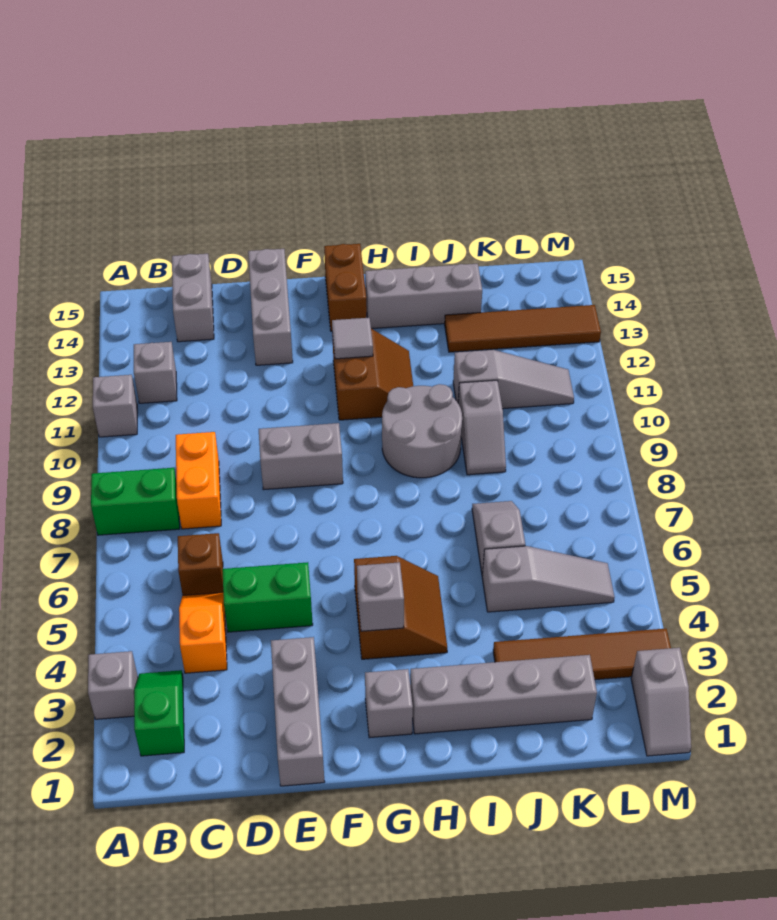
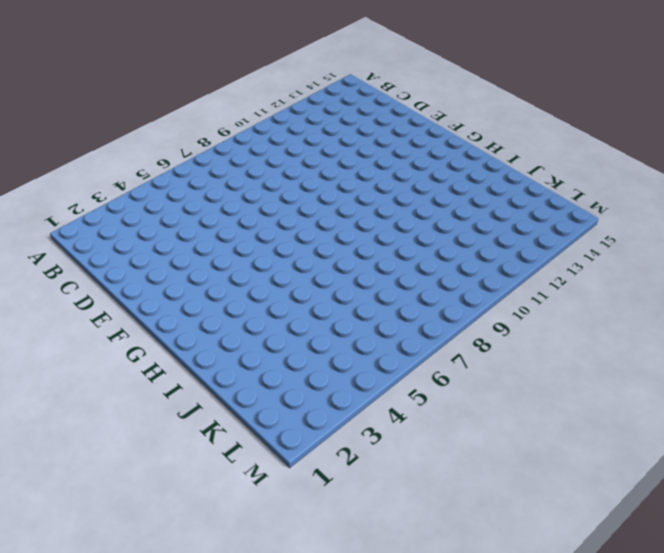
none -> grey brick A3 level 1
none -> green brick A8:B8 level 1
none -> grey brick A11 level 1

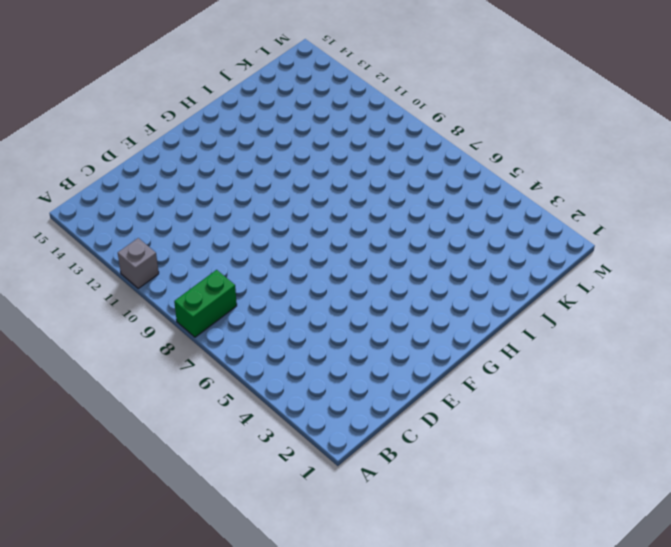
none -> grey brick A3 level 1
none -> green slope B2:B3 level 1 top 2
none -> grey brick B12 level 1

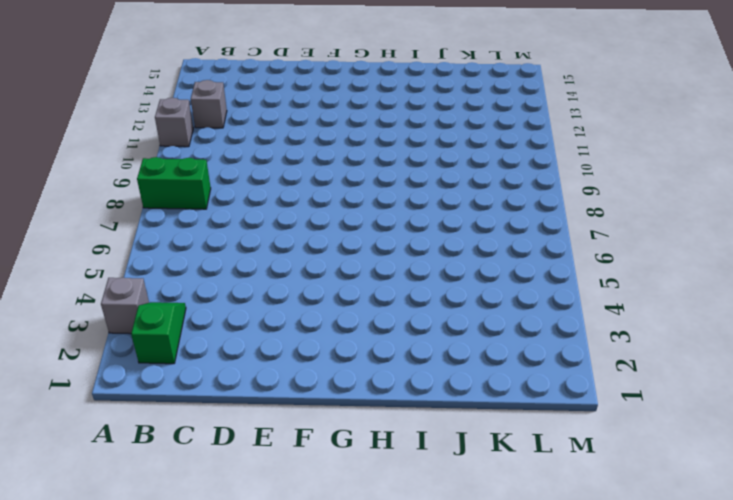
none -> orange slope C4:C5 level 1 top 4
none -> brown brick C6 level 1
none -> orange brick C8:C9 level 1

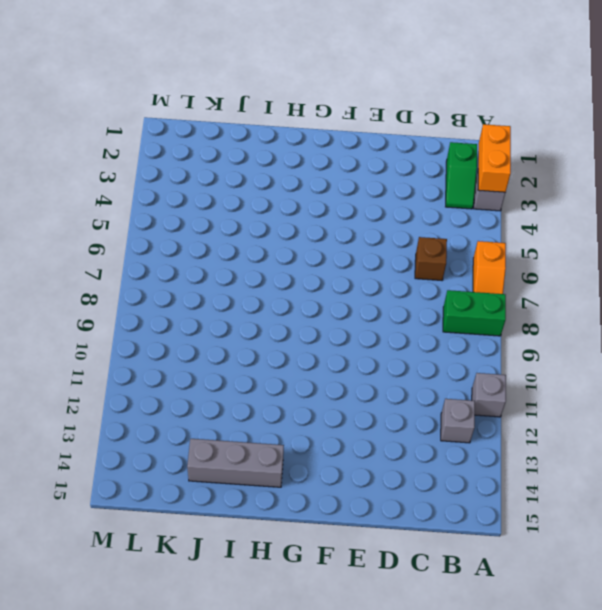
orange brick A2:A3 level 2 -> orange brick C8:C9 level 1
orange slope A6:A7 level 1 top 6 -> orange slope C4:C5 level 1 top 4
none -> grey brick C14:C15 level 1
none -> green brick D5:E5 level 1
none -> grey brick E1:E3 level 1

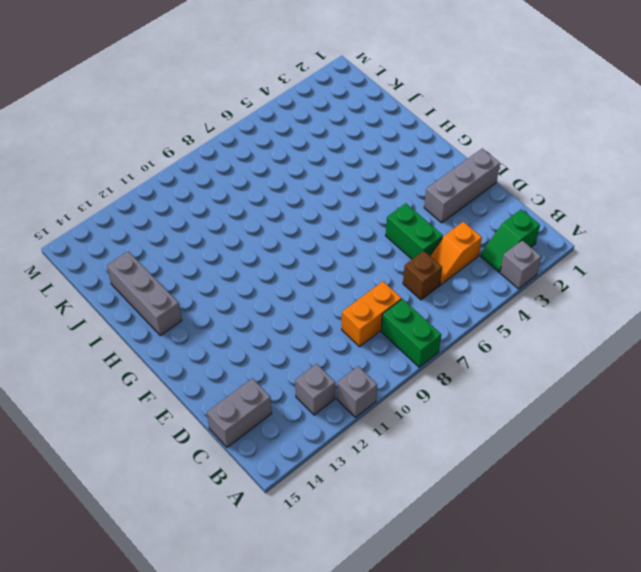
none -> grey brick E9:F9 level 1
none -> grey brick E13:E15 level 1
none -> grey brick G2 level 1

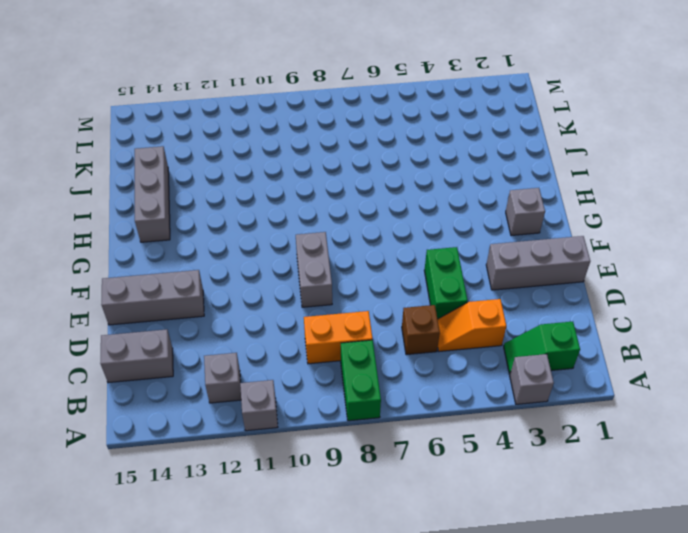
none -> brown slope G4:H5 level 1 top G
none -> brown slope G11:H12 level 1 top G
none -> brown brick G14:G15 level 1

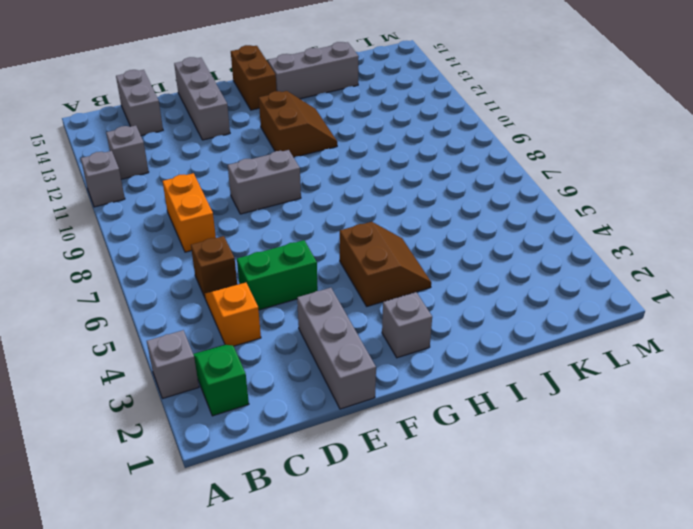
none -> green brick A8:B8 level 1
none -> grey brick H2:K2 level 1
none -> grey round brick H9:I10 level 1

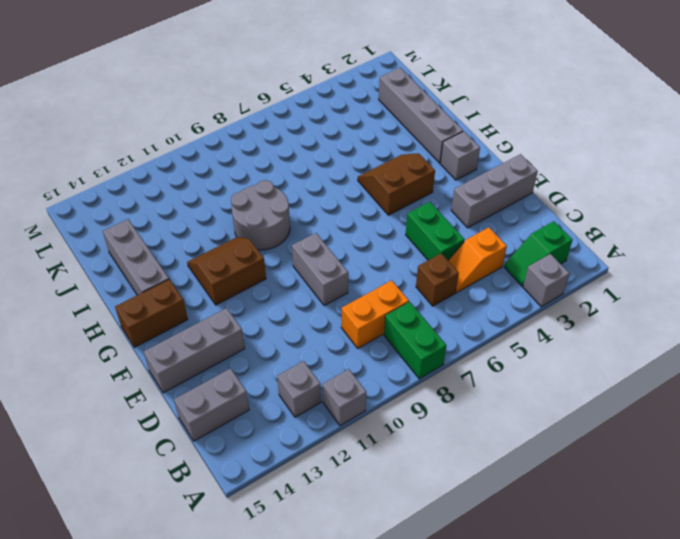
none -> brown tile J3:M3 level 1
none -> grey slope J5:L5 level 1 top J
none -> grey slope J6:J7 level 1 top 6

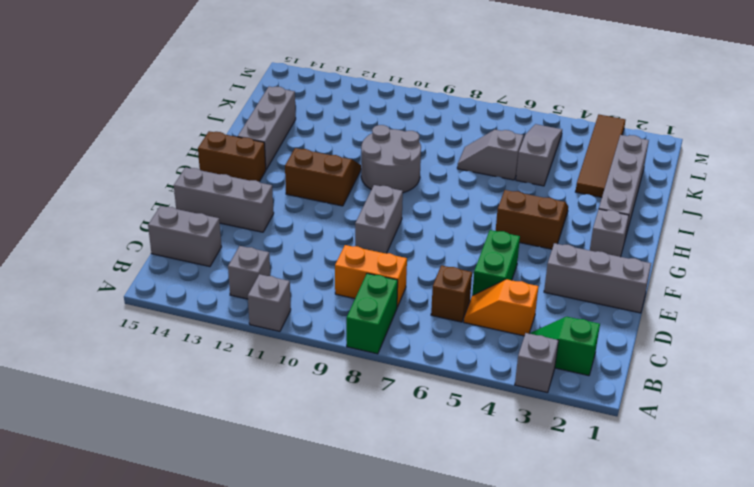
none -> grey slope J9:J10 level 1 top 10
none -> grey slope J11:L11 level 1 top J
none -> brown tile J13:M13 level 1

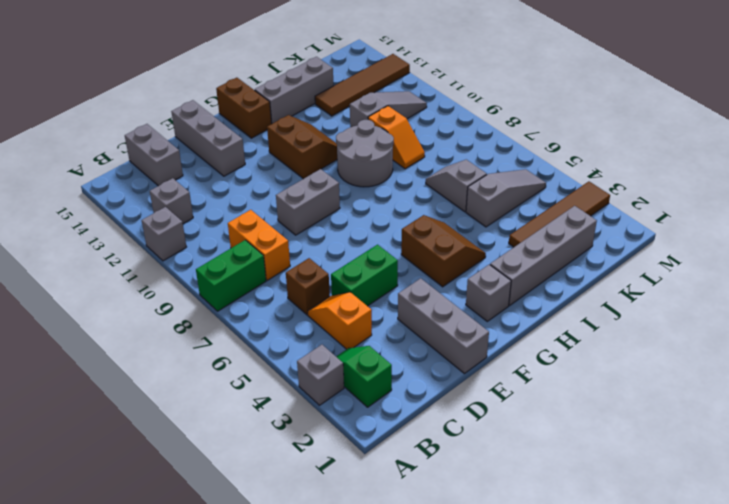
orange slope J9:J10 level 1 top 10 -> grey slope J9:J10 level 1 top 10
none -> grey slope M1:M2 level 1 top 2
none -> grey brick G4 level 2
none -> grey tile G12 level 2

